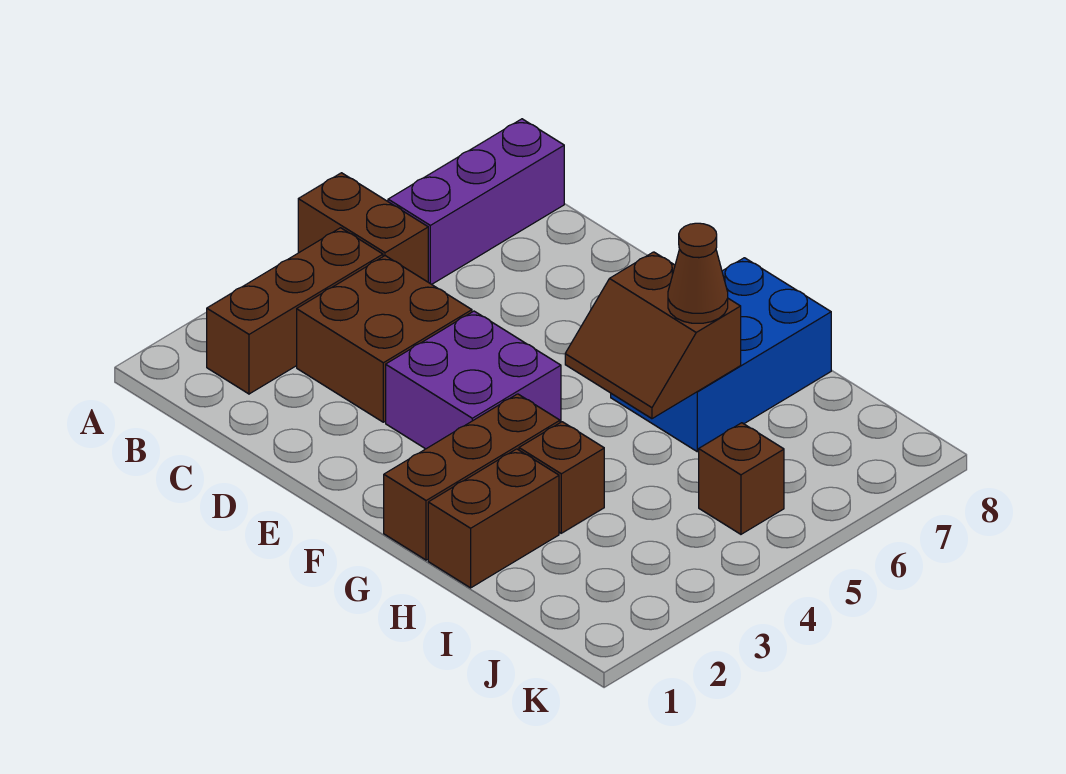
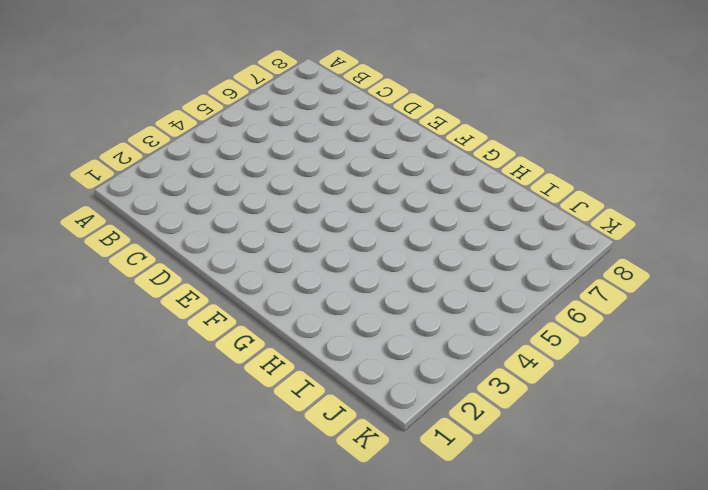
none -> brown brick A5:B5 level 1
none -> brown brick B2:B4 level 1
none -> purple brick B6:B8 level 1

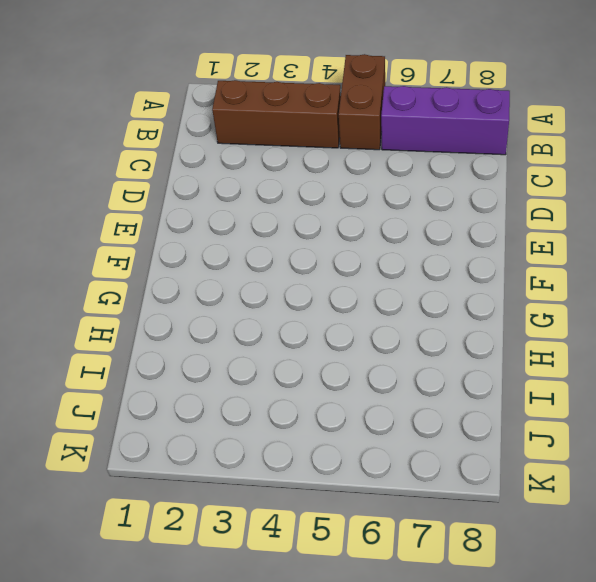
none -> brown brick C3:D4 level 1
none -> purple brick E3:F4 level 1
none -> brown brick G1:G3 level 1

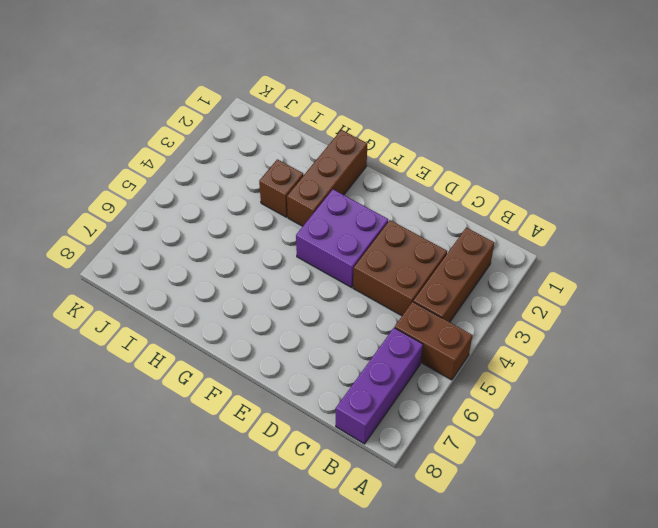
none -> blue brick G6:H8 level 1
none -> brown brick H1:H2 level 1
none -> brown brick J5 level 1

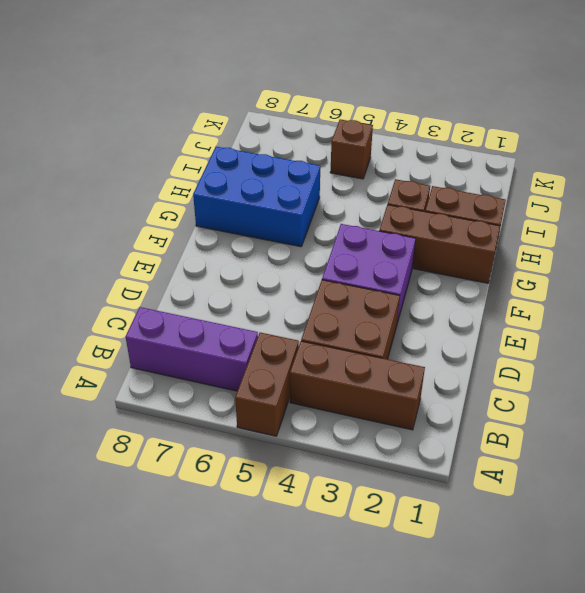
none -> brown slope G5:H6 level 2 top 6
none -> brown cone H6 level 3

